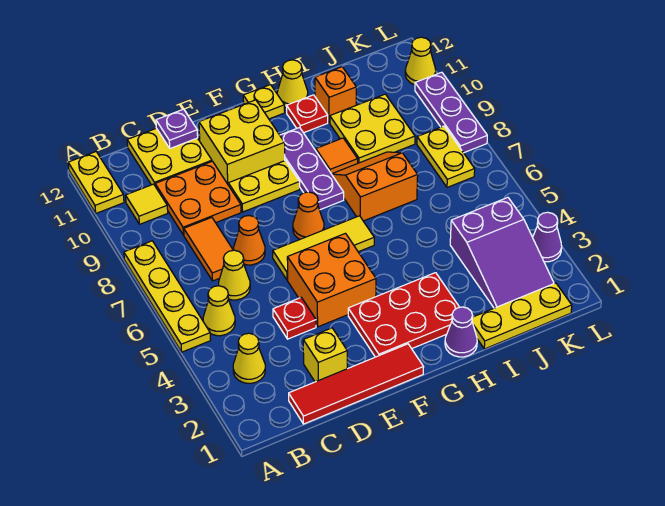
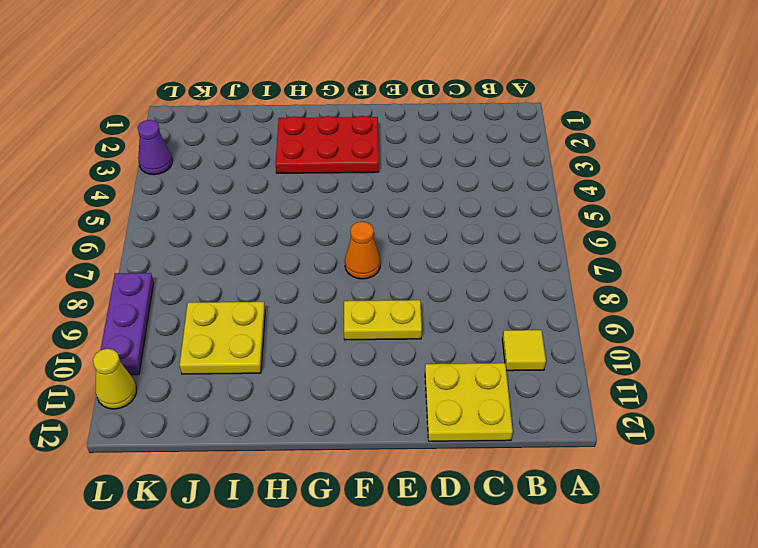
none -> yellow plate A5:A8 level 1
none -> yellow plate A11:A12 level 1
none -> yellow cone B3 level 1
none -> yellow cone B5 level 1

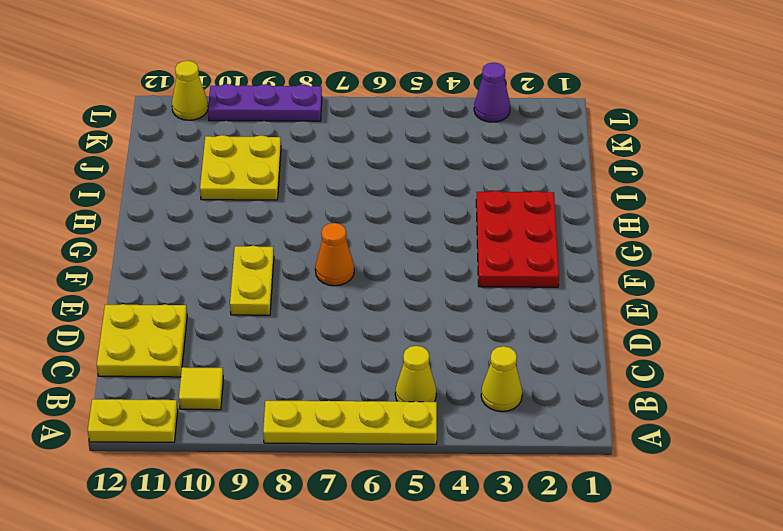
none -> red tile C1:F1 level 1
none -> yellow cone C6 level 1
none -> orange tile C7:C8 level 1
none -> orange plate C9:D10 level 1

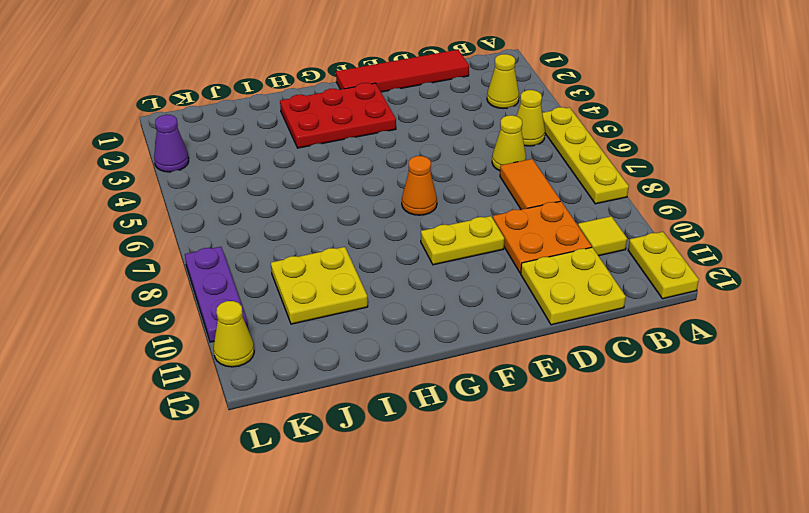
none -> yellow brick D2 level 1
none -> red plate D4 level 1
none -> orange cone D7 level 1
none -> orange brick E4:F5 level 1

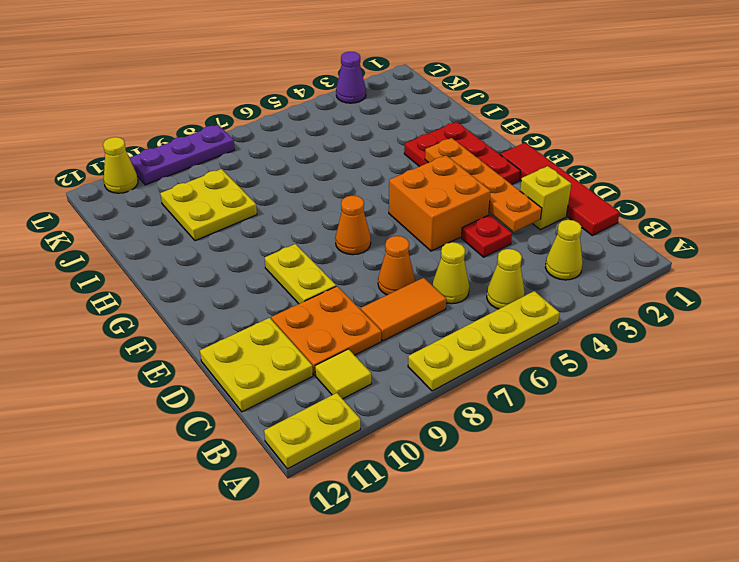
orange plate D3:G3 level 2 -> none
none -> yellow tile E6:G6 level 1
none -> yellow brick E10:F11 level 1
none -> purple plate G8:G10 level 1
none -> yellow plate G12 level 1

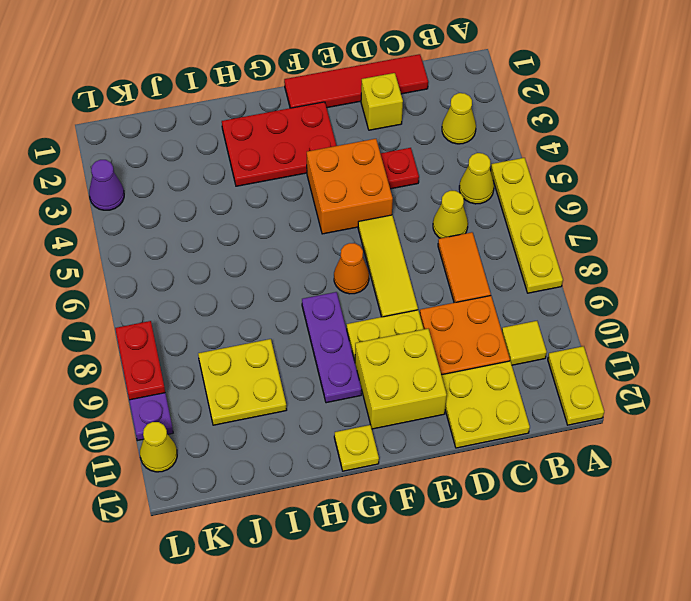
yellow tile E6:E8 level 1 -> yellow tile E6:G6 level 1
red plate L8:L9 level 2 -> none
none -> orange cone D7 level 1
none -> purple cone H1 level 1
none -> orange slope H7:I8 level 1 top 7
none -> orange tile H9 level 1

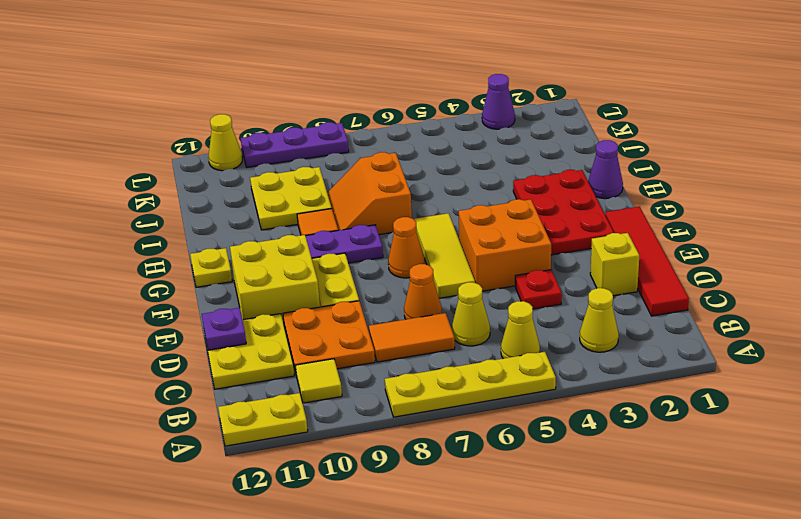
none -> red plate H11 level 1
none -> yellow cone H12 level 1
none -> yellow plate I1:K1 level 1
none -> orange brick I11 level 1

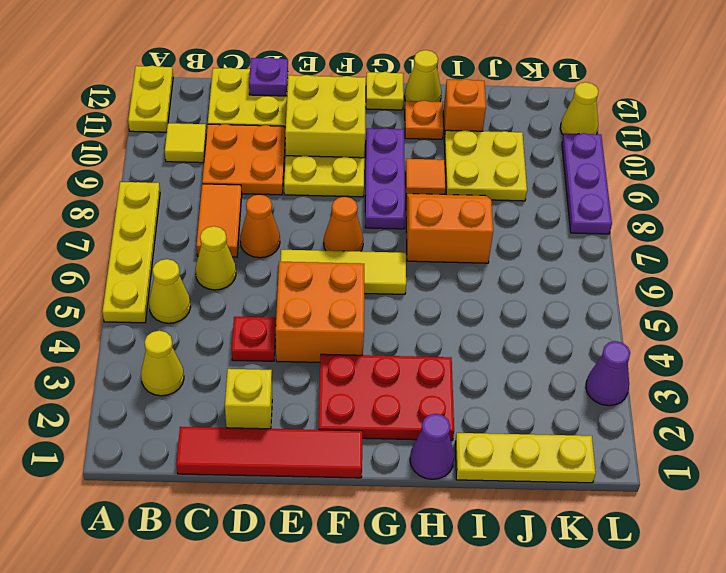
orange plate H11 level 1 -> red plate H11 level 1
none -> purple slope J2:K4 level 1 top 4
none -> yellow plate K7:K8 level 1

